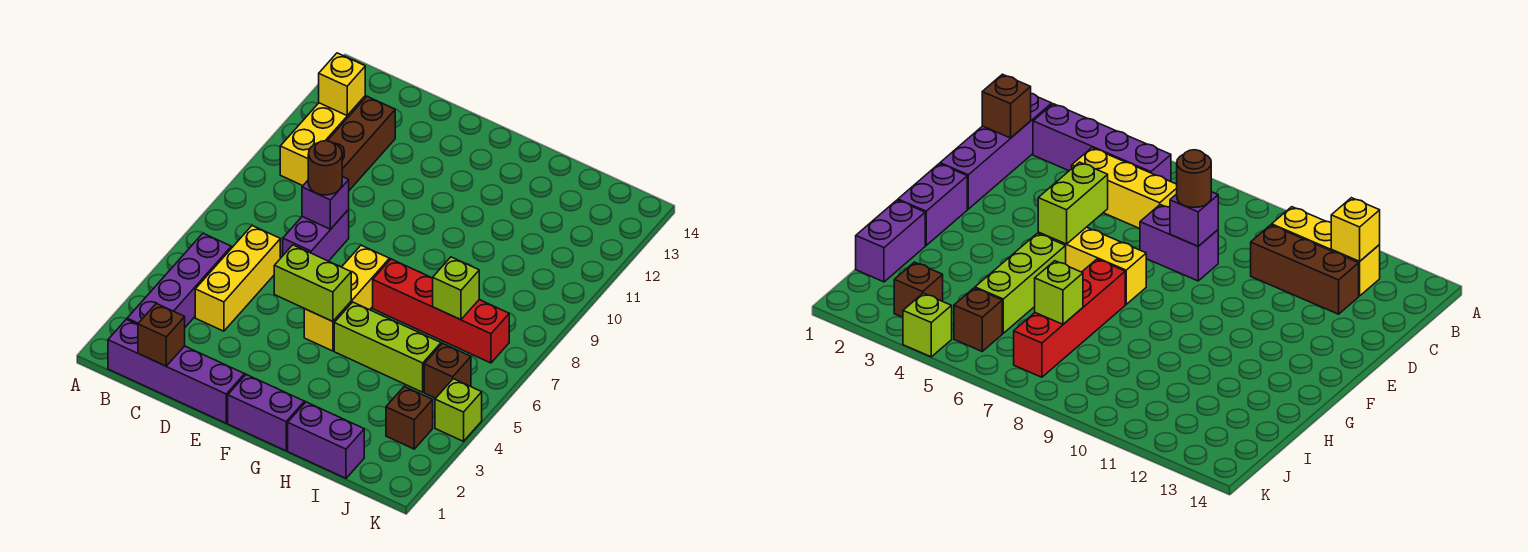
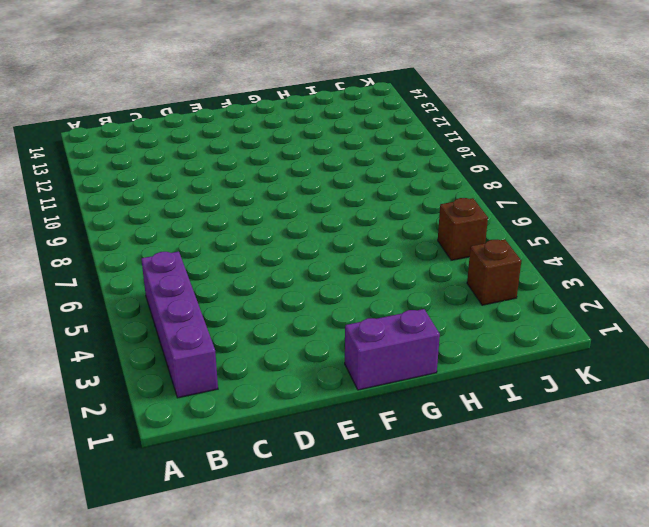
none -> purple brick B1:E1 level 1
none -> yellow brick B10:B12 level 1
none -> yellow brick C4:C6 level 1

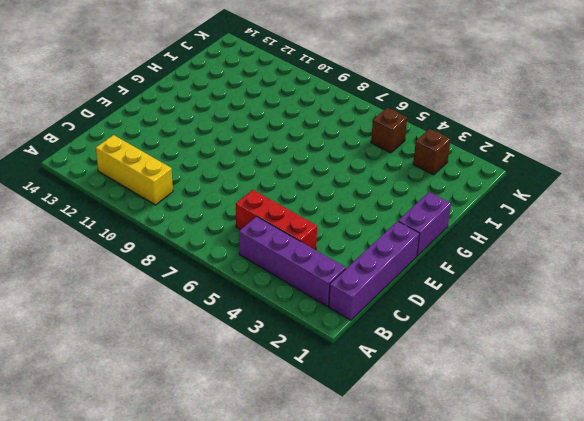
red brick C4:C6 level 1 -> yellow brick C4:C6 level 1
none -> brown brick C10:C12 level 1
none -> purple brick D7:D8 level 1
none -> yellow brick F5:F7 level 1

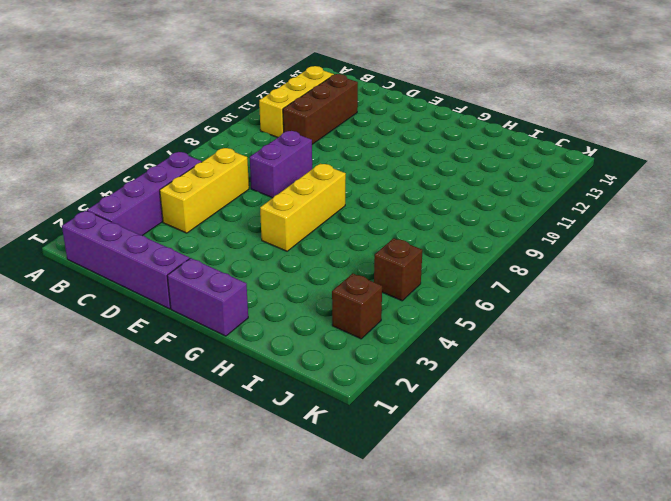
none -> lime brick G5:I5 level 1
none -> red brick G7:J7 level 1
none -> purple brick H1:I1 level 1

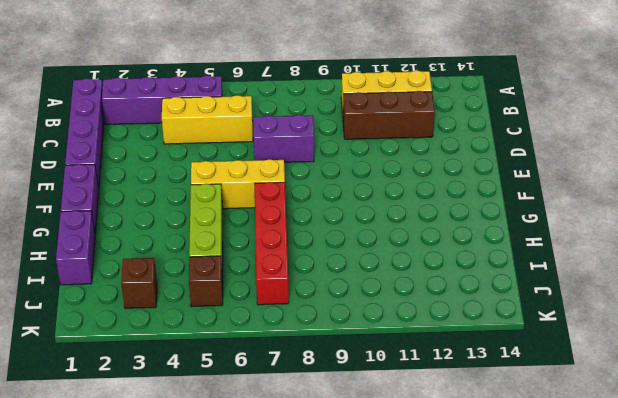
none -> lime brick K4 level 1
none -> yellow brick B12 level 2
none -> brown brick C1 level 2

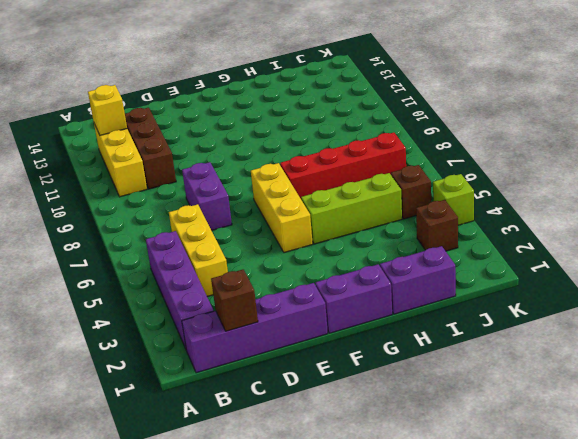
none -> purple brick D8 level 2
none -> lime brick E5:F5 level 2
none -> lime brick I7 level 2

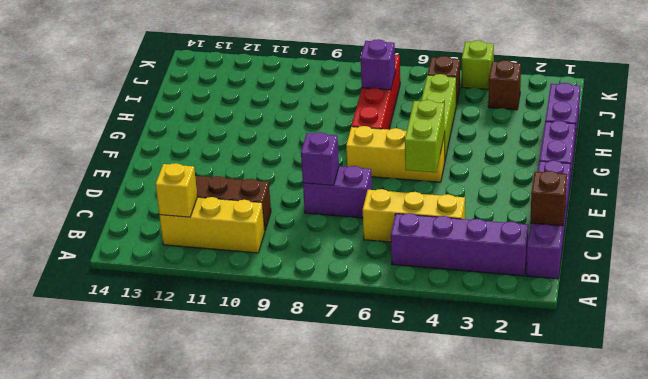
purple brick I7 level 2 -> lime brick I7 level 2
none -> brown round brick D8 level 3

